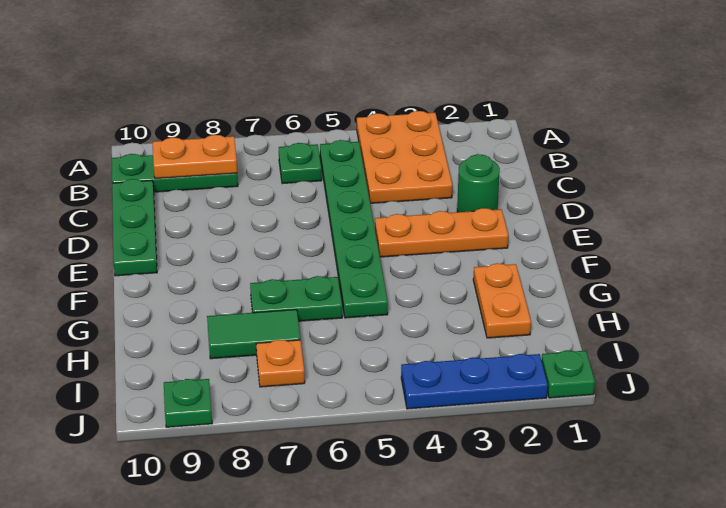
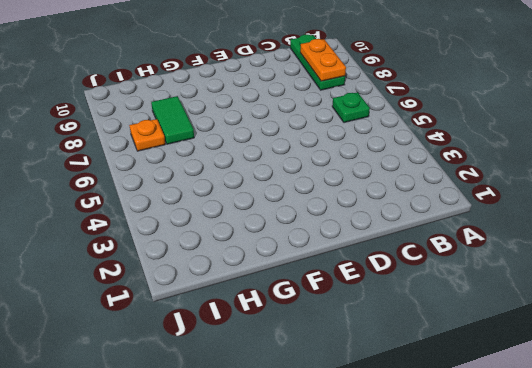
none -> orange plate A3:C4 level 1
none -> green plate B5:G5 level 1
none -> green plate C10:E10 level 1

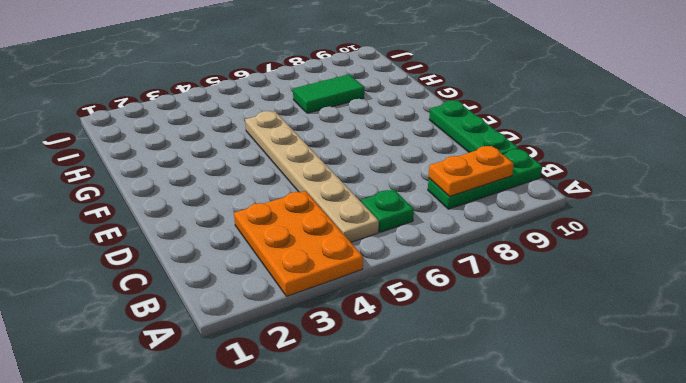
tan plate B5:G5 level 1 -> green plate B5:G5 level 1
none -> green round brick D2 level 1
none -> orange plate E2:E4 level 1
none -> orange plate G2:H2 level 1

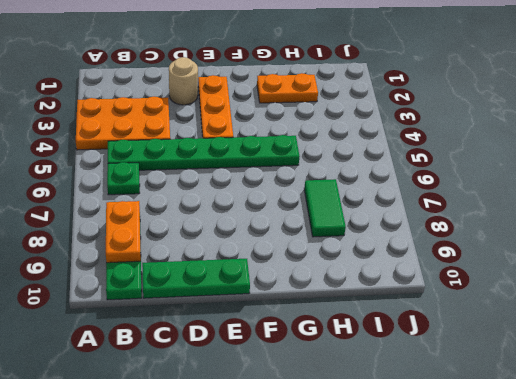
tan round brick D2 level 1 -> green round brick D2 level 1
none -> green plate G6:G7 level 1
none -> orange plate I7 level 1
none -> green plate J1 level 1

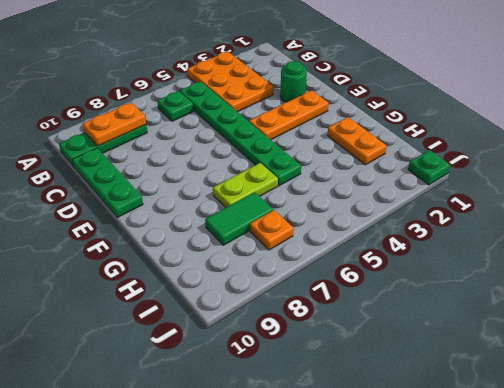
lime plate G6:G7 level 1 -> green plate G6:G7 level 1
none -> blue plate J2:J4 level 1
none -> green plate J9 level 1

